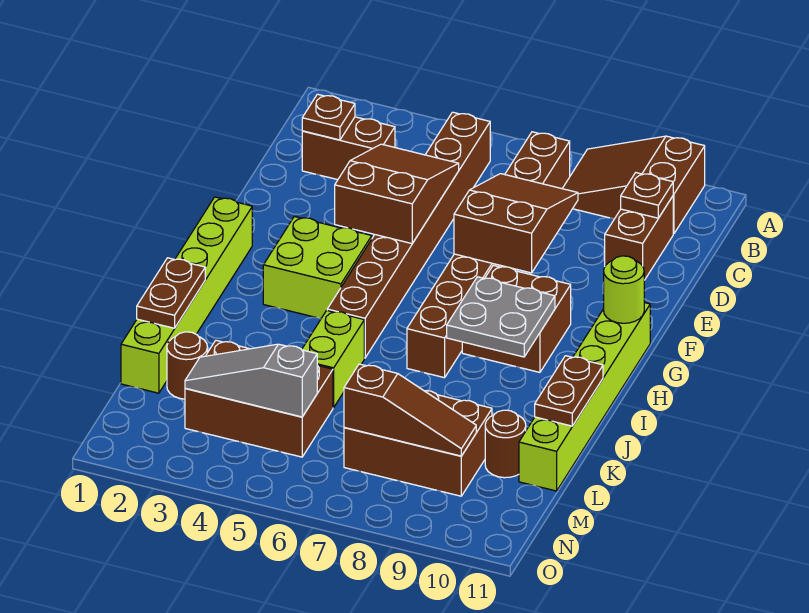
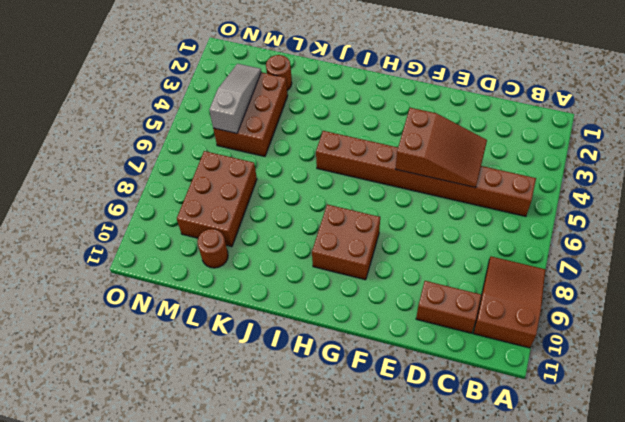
none -> brown brick B7:I7 level 1
none -> brown brick C2:C3 level 1
none -> lime brick G1:L1 level 1

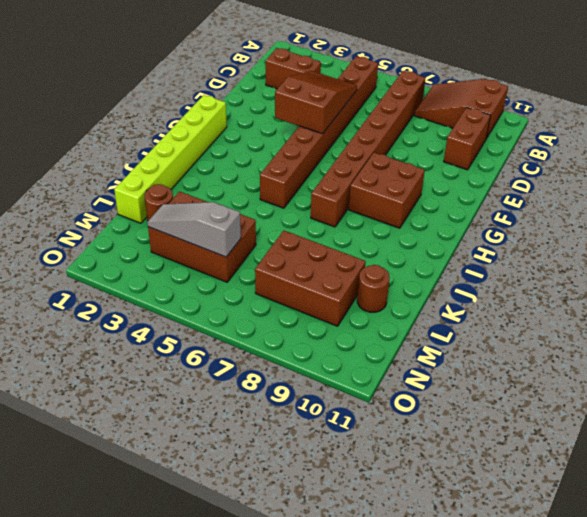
none -> lime brick G3:H4 level 1
none -> lime brick G11:L11 level 1
none -> lime brick J5:K5 level 1

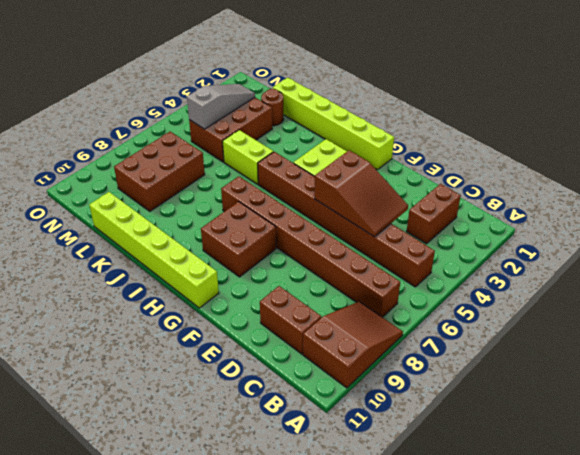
none -> brown round brick L10 level 1
none -> brown plate C2 level 2
none -> brown plate C10 level 2

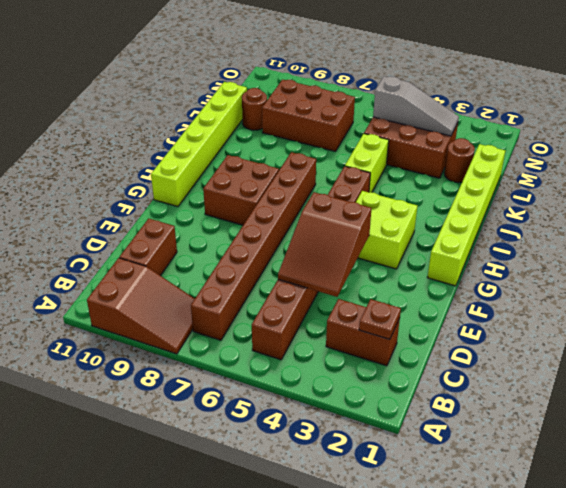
none -> brown plate C10 level 2
none -> brown slope D7:F8 level 2 top F
none -> lime round brick G11 level 2

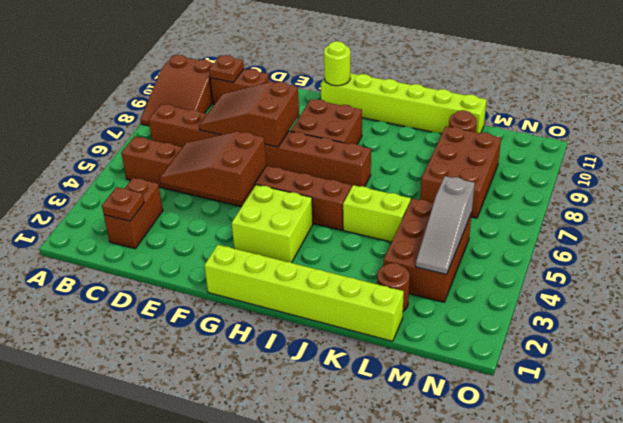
none -> grey plate H8:I9 level 2
none -> brown plate J1:K1 level 2
none -> brown plate J11:K11 level 2

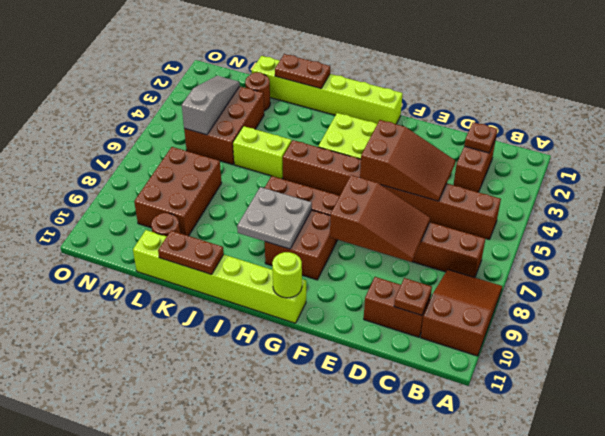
none -> brown slope M7:M9 level 2 top 7

